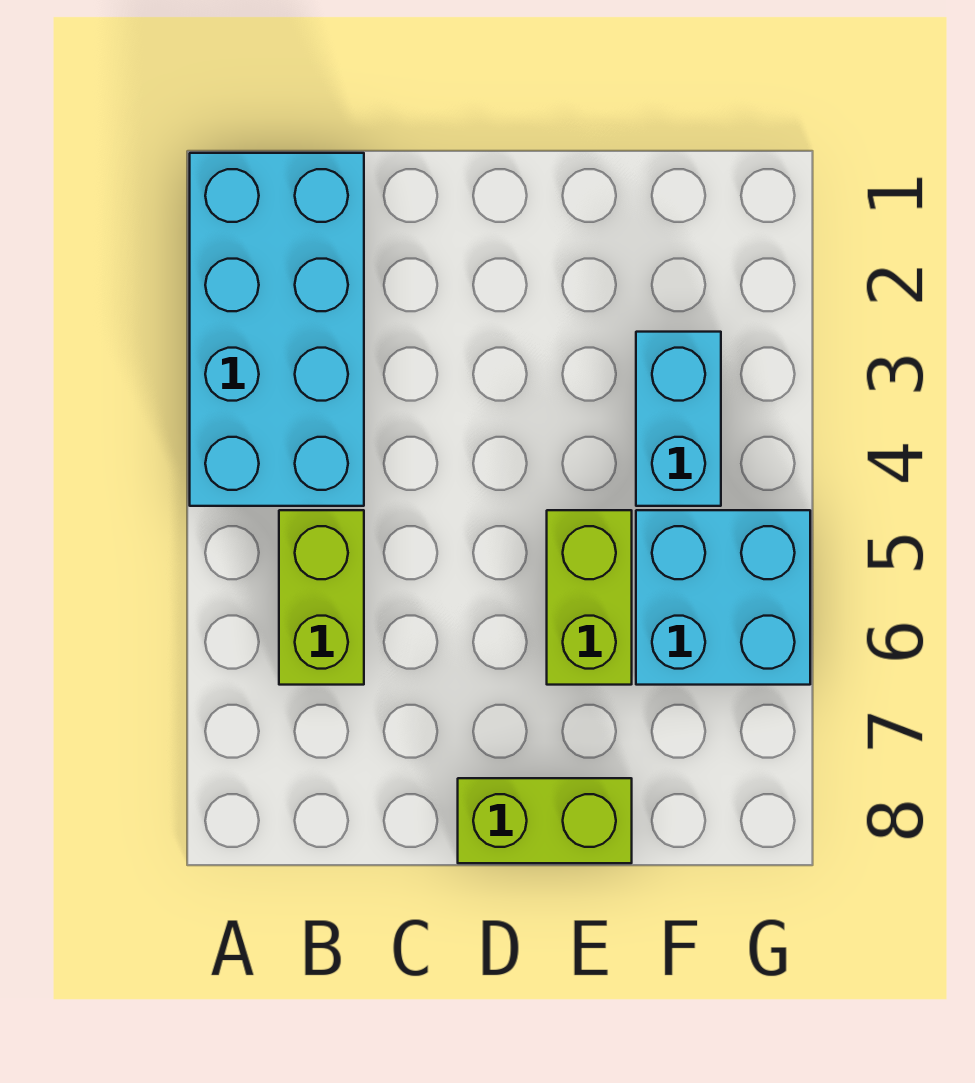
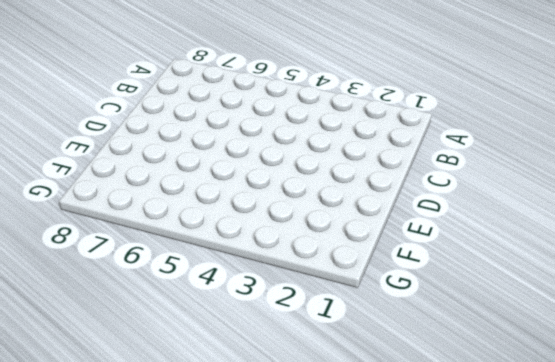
none -> cyan brick A1:B4 level 1
none -> lime brick B5:B6 level 1

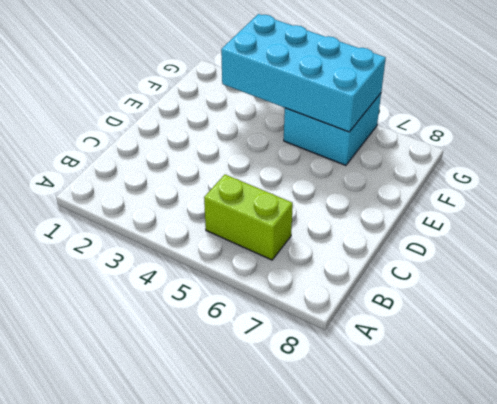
cyan brick F3:G6 level 2 -> cyan brick A1:B4 level 1
none -> lime brick D8:E8 level 1
none -> lime brick E5:E6 level 1

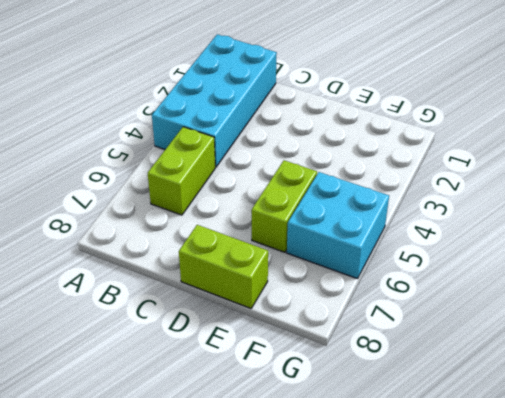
none -> cyan brick F3:F4 level 1

